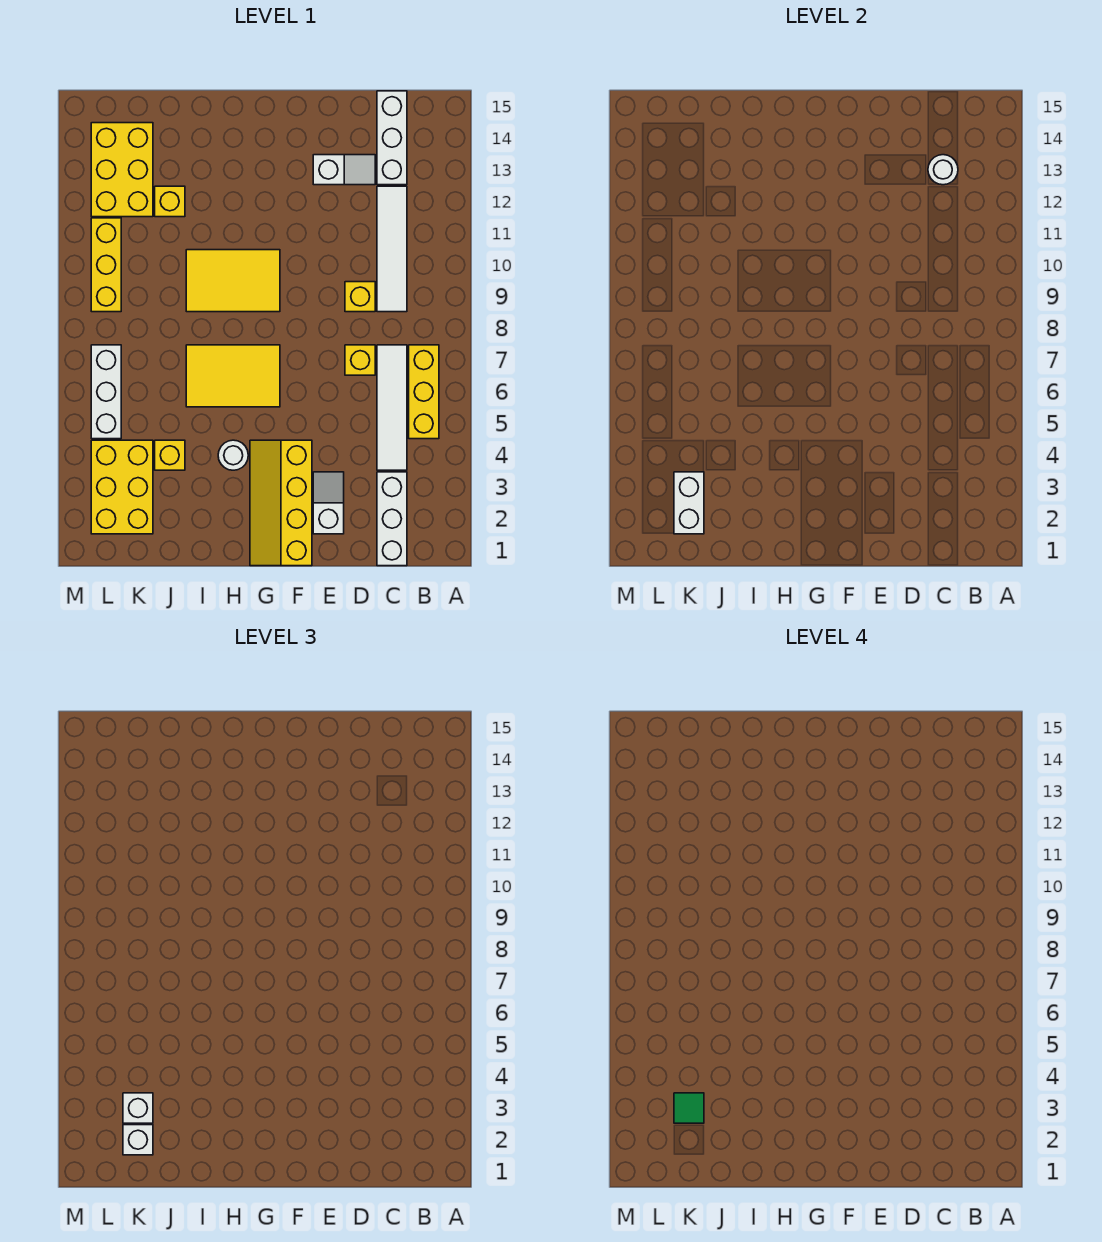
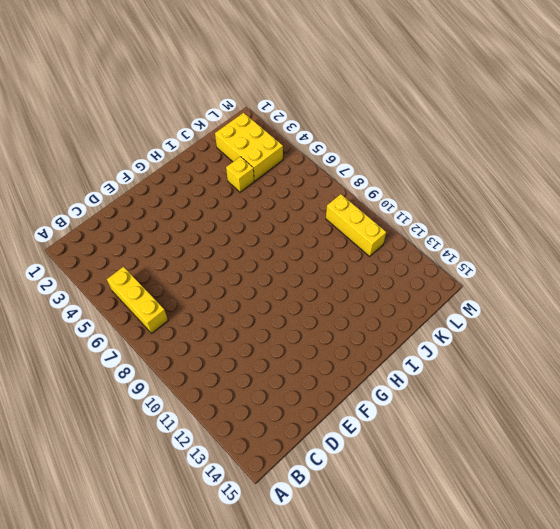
none -> white brick C1:C3 level 1
none -> white tile C4:C7 level 1
none -> white tile C9:C12 level 1

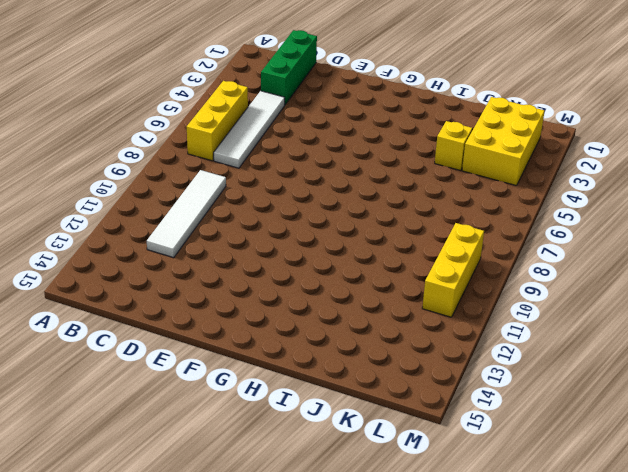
green brick C1:C3 level 1 -> white brick C1:C3 level 1
none -> white brick C13:C15 level 1
none -> yellow brick D7 level 1
none -> yellow brick D9 level 1

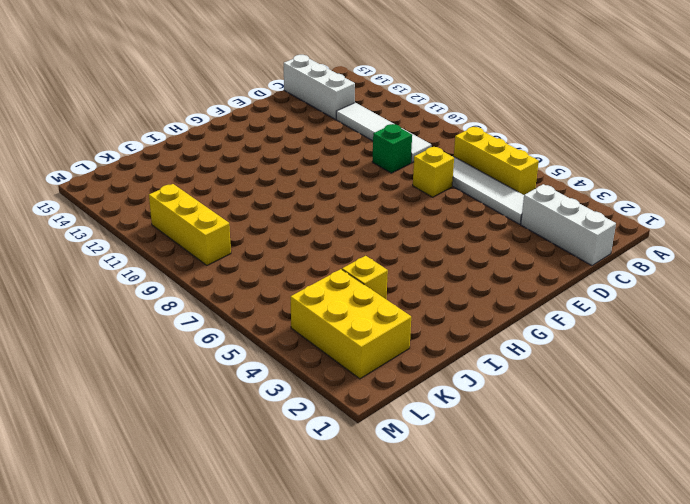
green brick D9 level 1 -> yellow brick D9 level 1
none -> white slope D13:E13 level 1 top E
none -> white slope E2:E3 level 1 top 2
none -> yellow slope F1:G4 level 1 top F

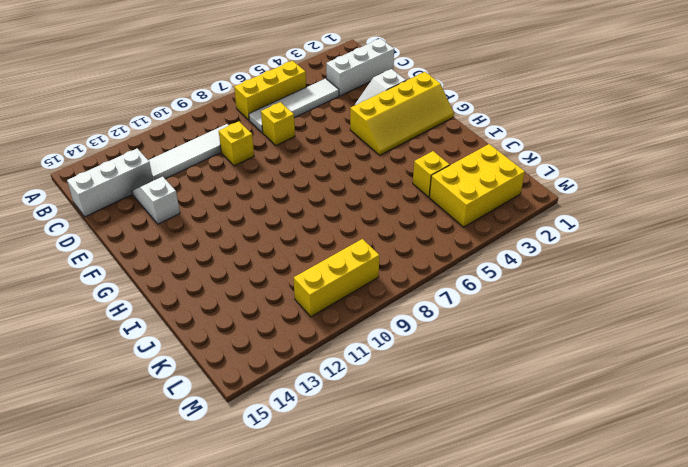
none -> yellow tile G6:I7 level 1
none -> yellow tile G9:I10 level 1
none -> white round brick H4 level 1

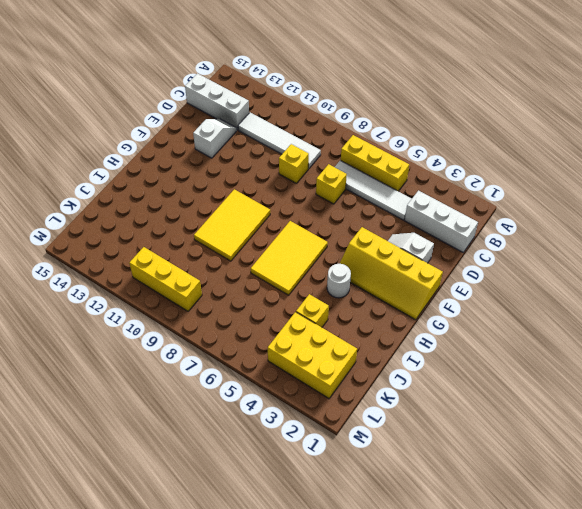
none -> yellow brick J12 level 1
none -> yellow brick K12:L14 level 1
none -> white brick L5:L7 level 1

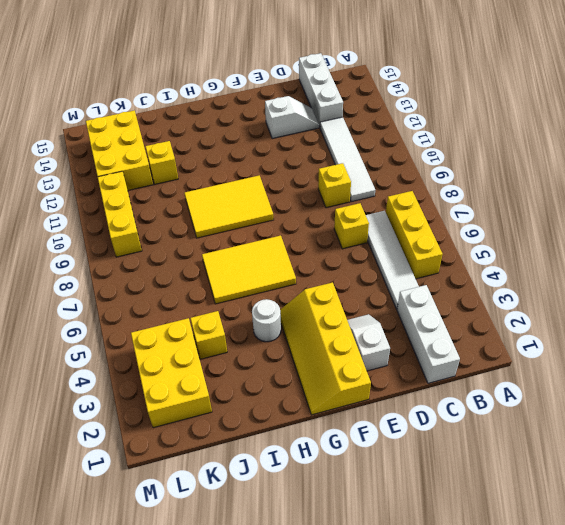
none -> white brick L5:L7 level 1
none -> white round brick C13 level 2
none -> white brick K2:K3 level 2

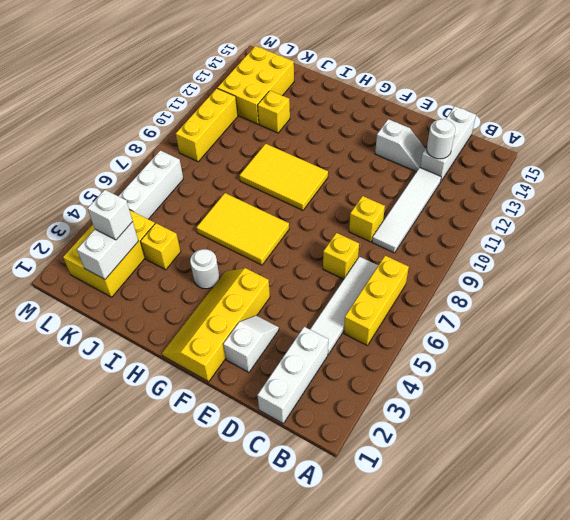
none -> white brick K2 level 3
none -> green tile K3 level 4

